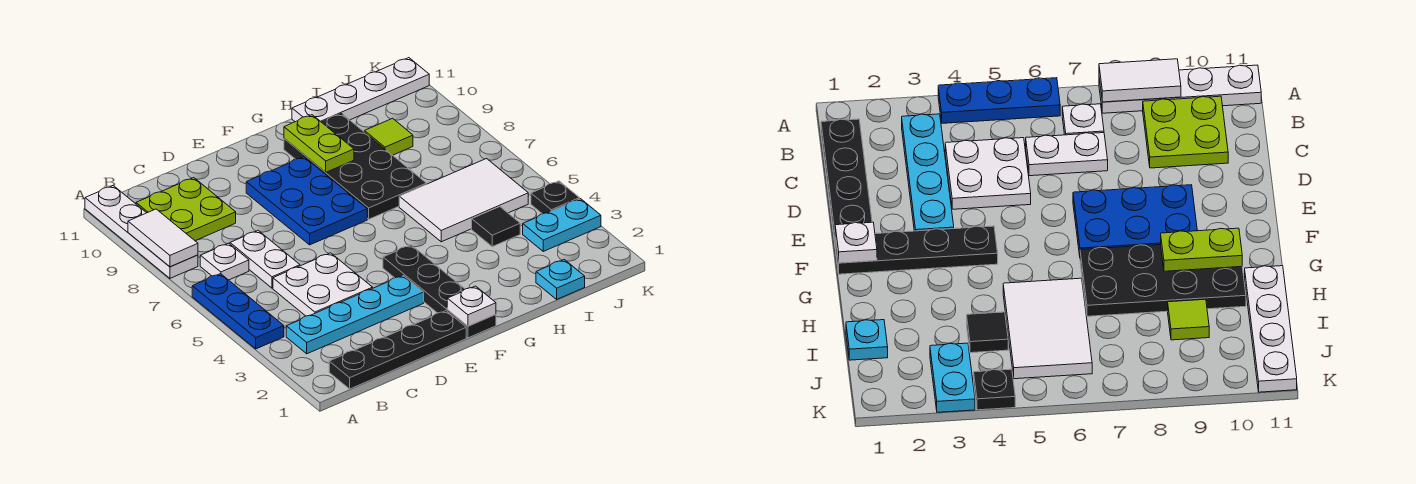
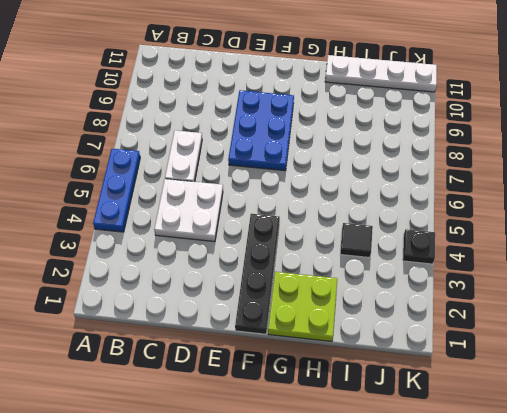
lime plate G1:H2 level 1 -> lime plate B9:C10 level 1
none -> white plate A8:A11 level 1
none -> black plate B1:E1 level 1
none -> cyan plate B3:E3 level 1

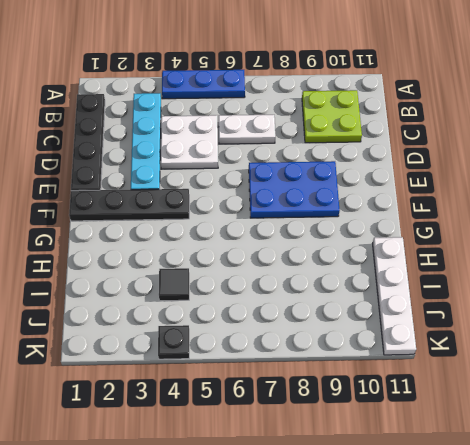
none -> white plate A8:A11 level 1
none -> white plate B7 level 1
none -> black plate G7:H10 level 1

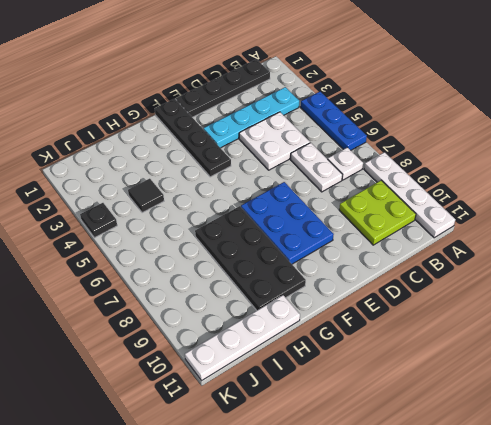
none -> white tile H5:J6 level 1
none -> cyan plate I1 level 1
none -> lime tile I9 level 1

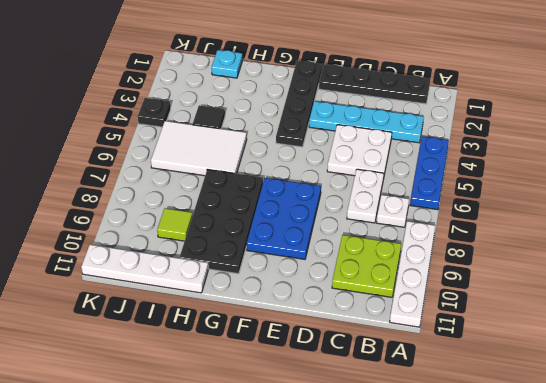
none -> cyan plate J3:K3 level 1
none -> white tile A8:A9 level 2
none -> white plate F1 level 2

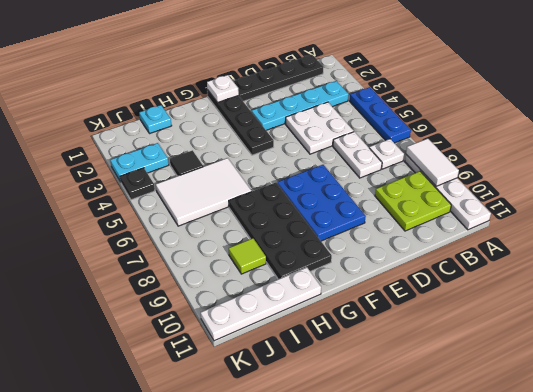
none -> lime plate G9:G10 level 2

